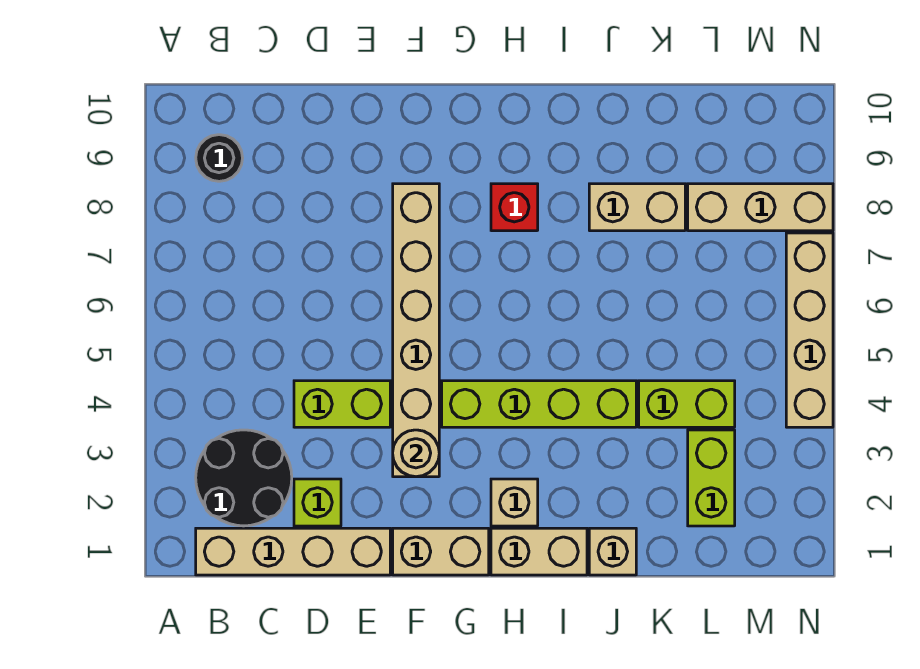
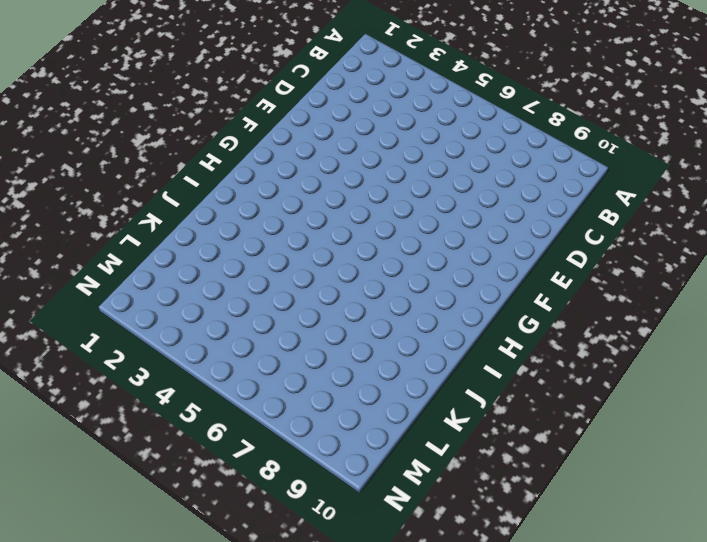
none -> tan brick B1:E1 level 1
none -> black round brick B2:C3 level 1
none -> black round brick B9 level 1

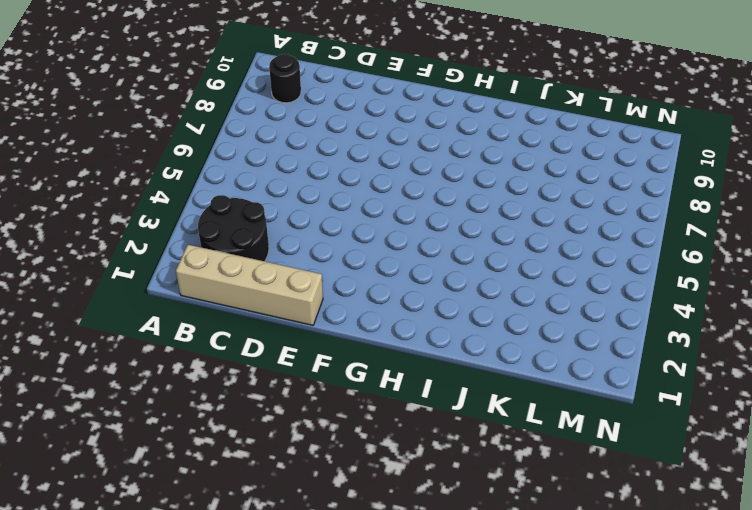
none -> lime brick D2 level 1
none -> lime brick D4:E4 level 1
none -> tan brick F1:G1 level 1

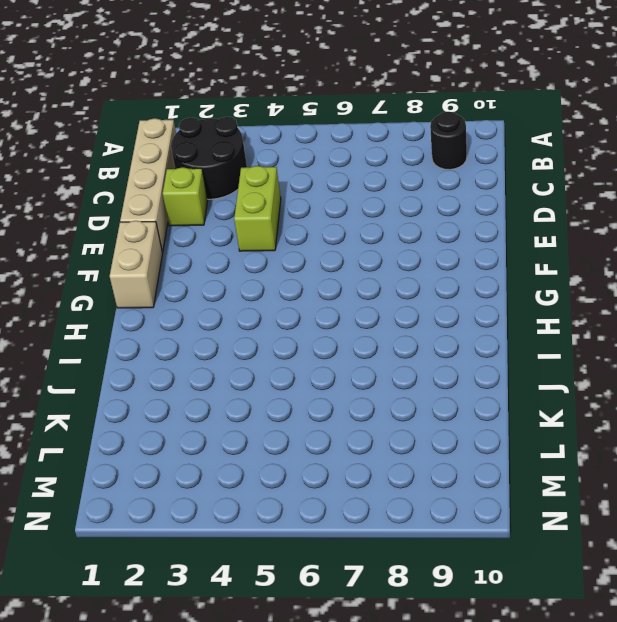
none -> tan brick F3:F8 level 1
none -> lime brick G4:J4 level 1
none -> tan brick H1:I1 level 1

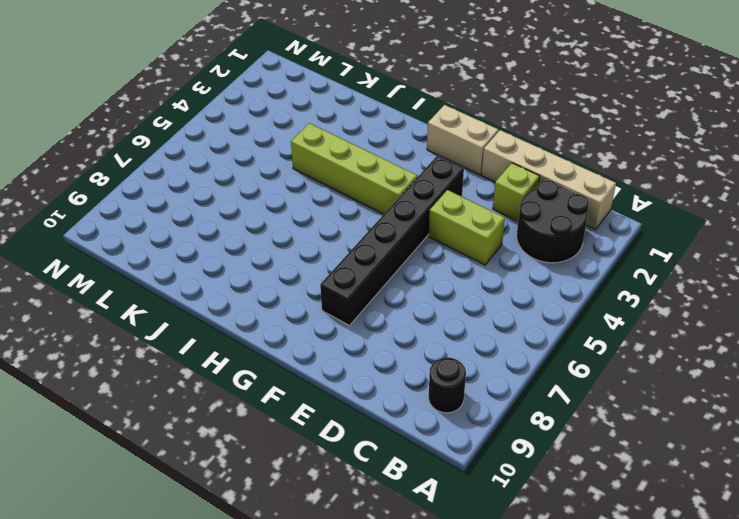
black brick F3:F8 level 1 -> tan brick F3:F8 level 1
none -> tan brick H1:I1 level 1
none -> tan brick H2 level 1
none -> red brick H8 level 1

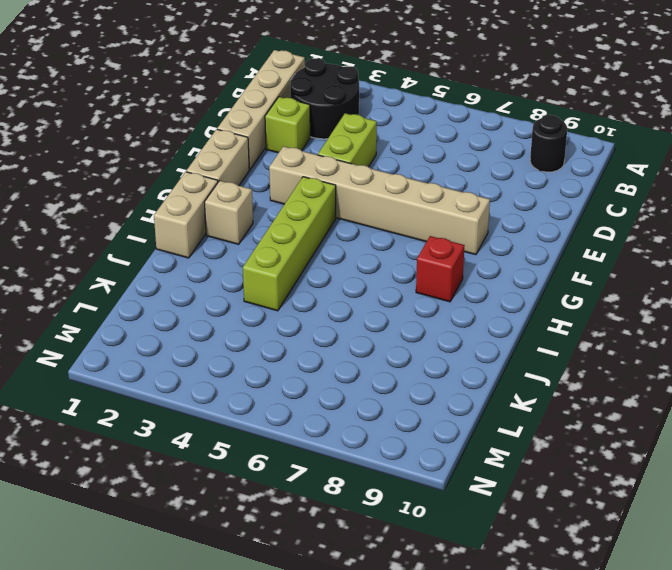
none -> tan brick J1 level 1
none -> tan brick J8:K8 level 1
none -> lime brick K4:L4 level 1

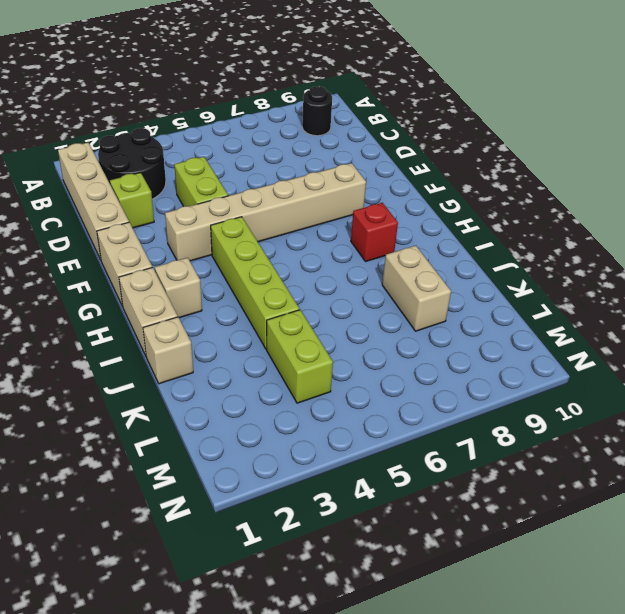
none -> lime brick L2:L3 level 1
none -> tan brick L8:N8 level 1
none -> tan brick N4:N7 level 1

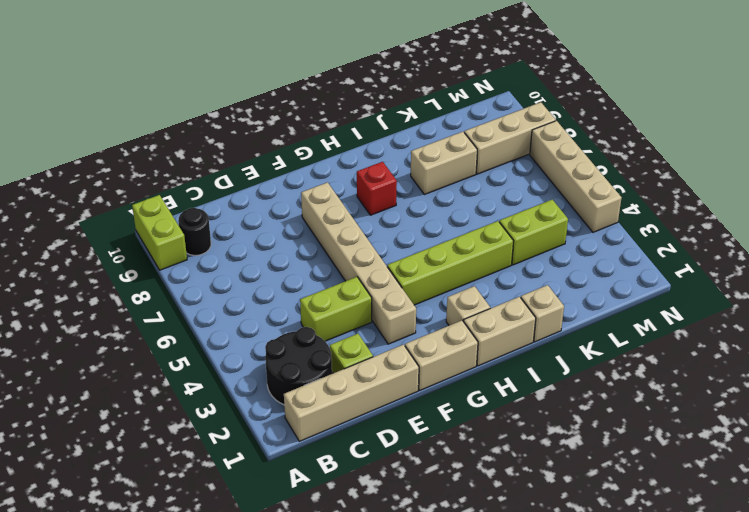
lime brick A9:A10 level 1 -> lime brick L2:L3 level 1
none -> tan round brick F3 level 2

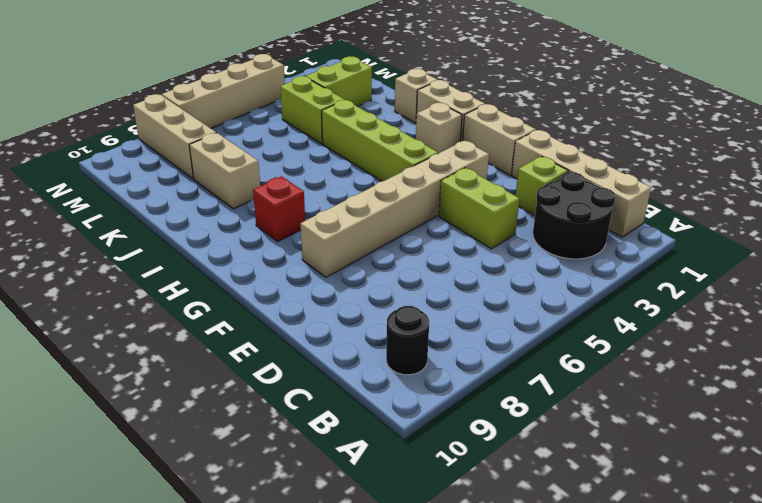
none -> tan round brick F3 level 2

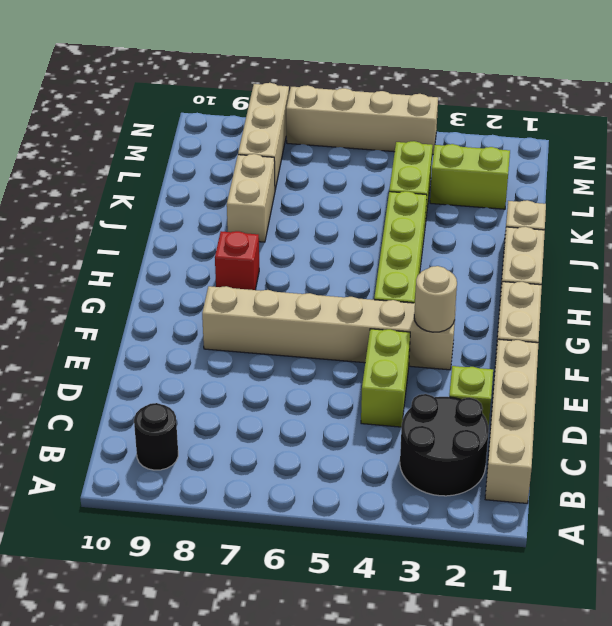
none -> tan brick H2 level 1

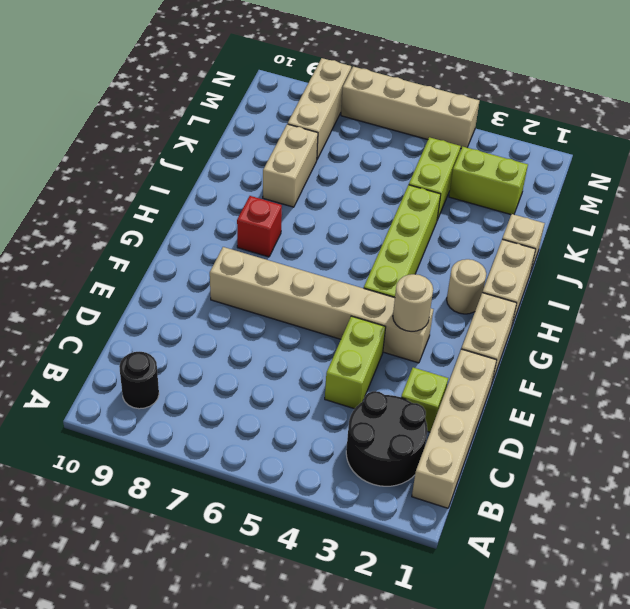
tan round brick H2 level 1 -> tan brick H2 level 1

